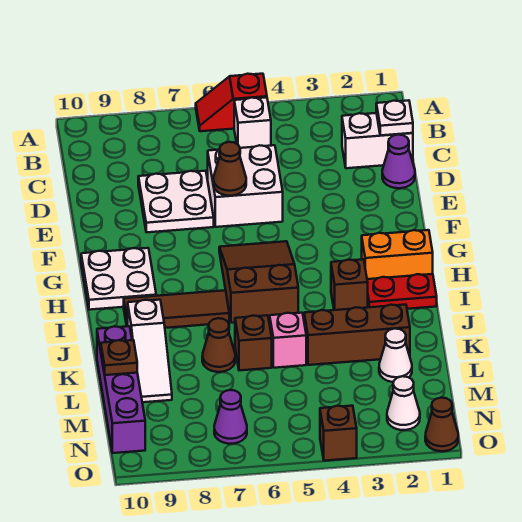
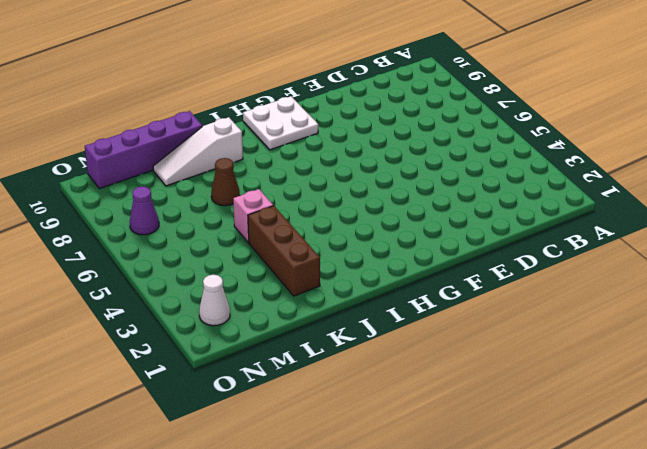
none -> red slope A5:A6 level 1 top 5
none -> white brick B5 level 1
none -> white brick C1:C2 level 1

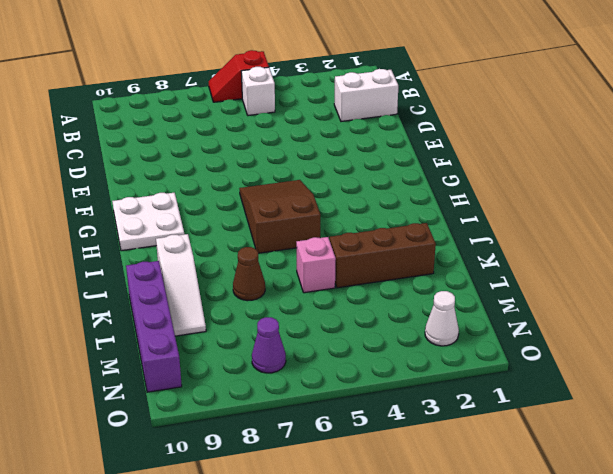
none -> purple cone D1 level 1
none -> white brick D5:E6 level 1
none -> white plate D7:E8 level 1

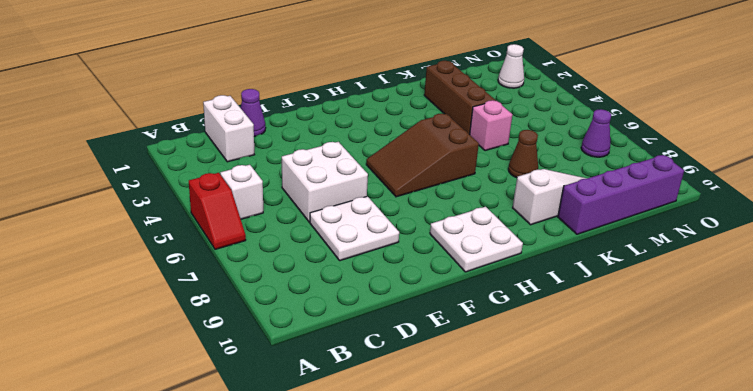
none -> orange brick H1:H2 level 1
none -> red plate I1:I2 level 1
none -> brown brick I3 level 1

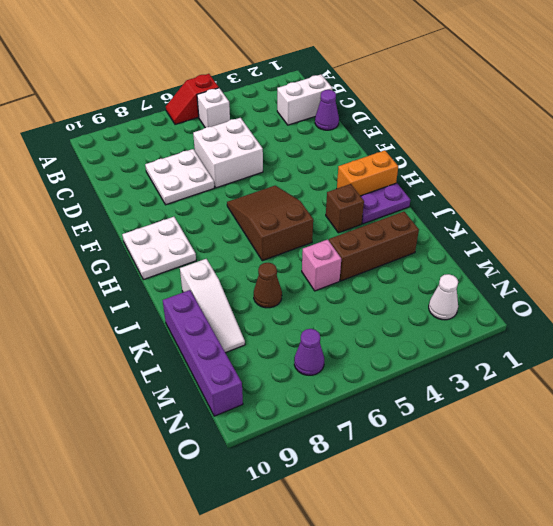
purple plate I1:I2 level 1 -> red plate I1:I2 level 1
none -> brown tile I7:I9 level 1
none -> brown brick K6 level 1
none -> white cone L2 level 1

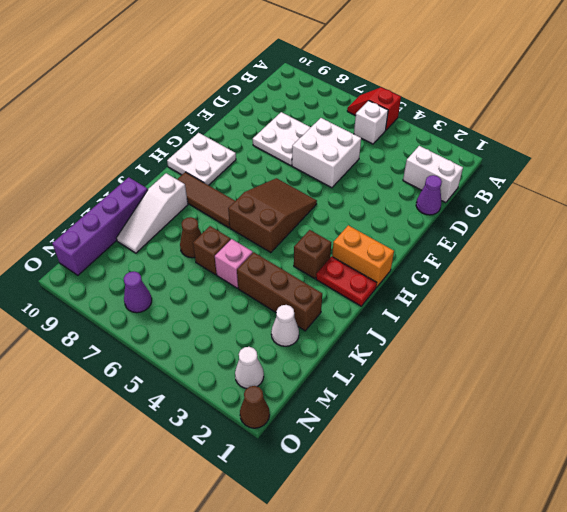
none -> brown brick O4 level 1
none -> white plate C1 level 2
none -> brown cone E6 level 2

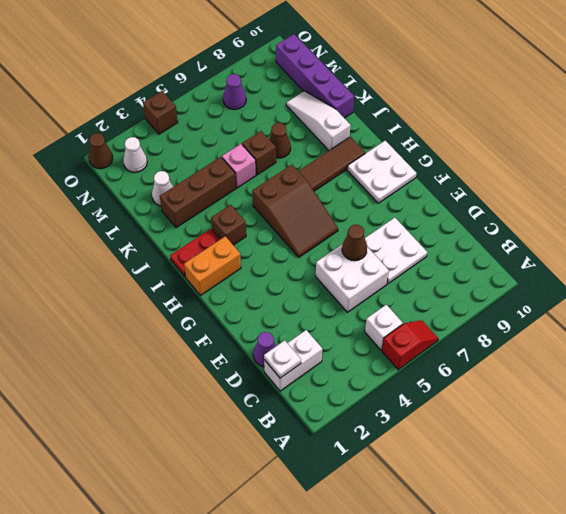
none -> brown plate L10 level 2

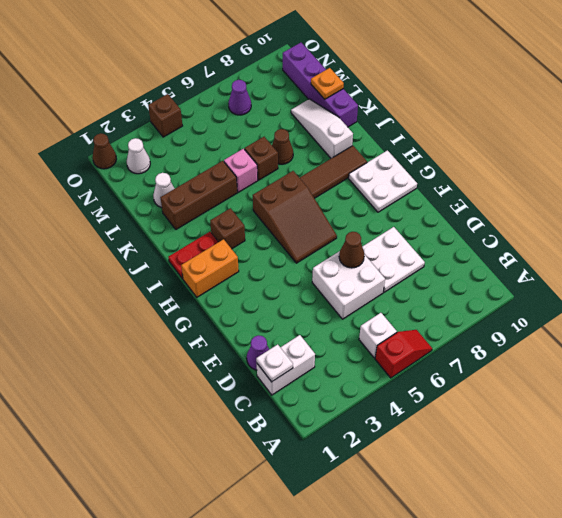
orange plate L10 level 2 -> brown plate L10 level 2

